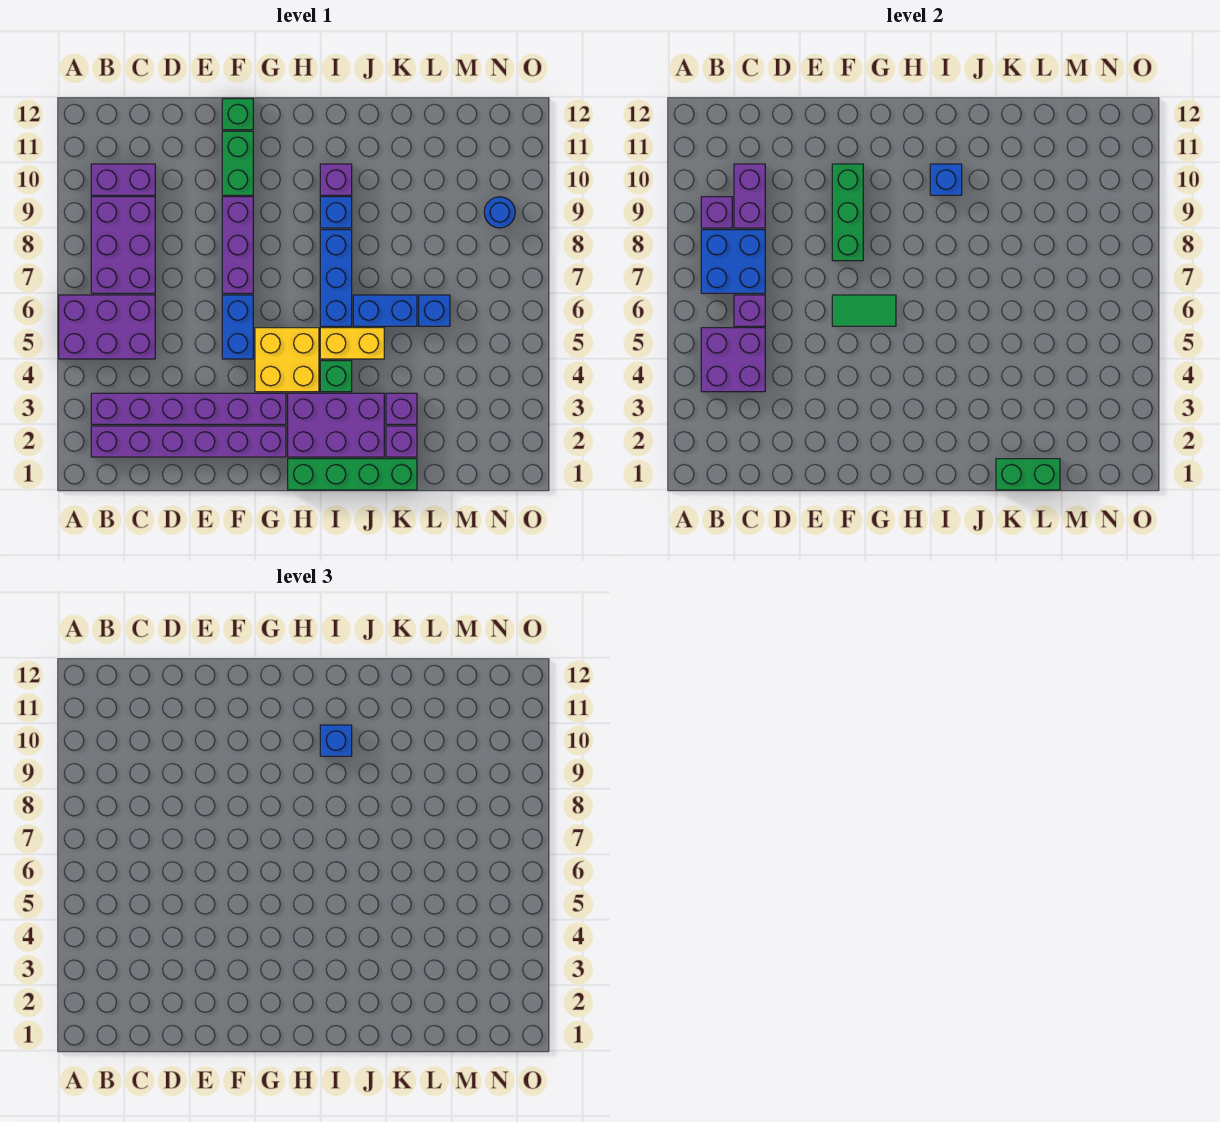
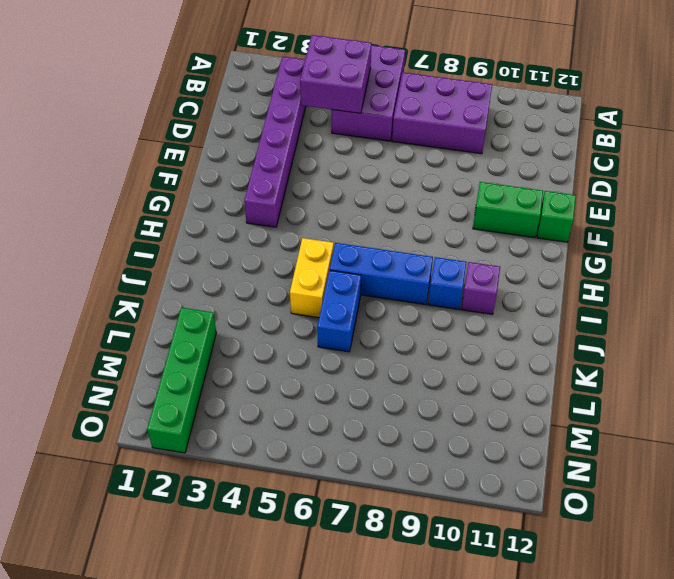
green brick L2:O2 level 1 -> green brick H1:K1 level 1
none -> purple brick B2:G2 level 1
none -> purple brick B10:C10 level 1
none -> blue brick F5:F6 level 1
none -> purple brick F7:F9 level 1

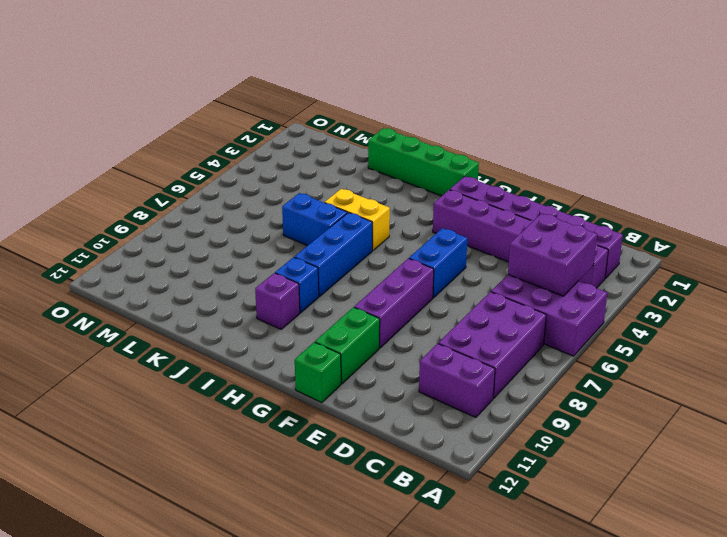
none -> yellow brick G4:H5 level 1
none -> purple brick H2:J3 level 1
none -> green brick I4 level 1
none -> purple brick K2 level 1

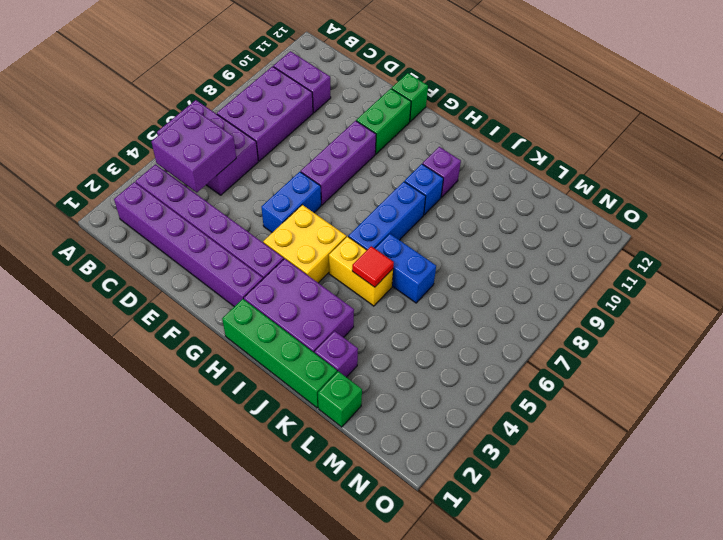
red tile J5 level 2 -> none
green brick L1 level 1 -> green brick I4 level 1
none -> purple brick K3 level 1
none -> blue brick L6 level 1
none -> blue round brick N9 level 1
none -> blue brick B7:C8 level 2

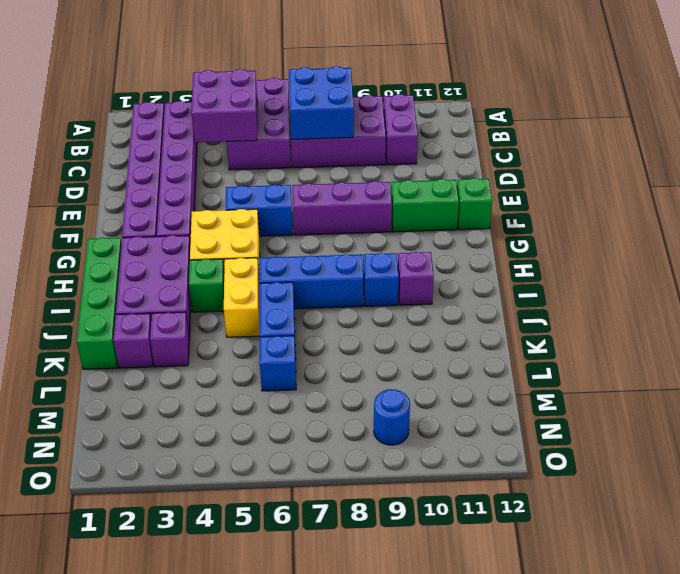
none -> purple brick B9 level 2
none -> purple brick C6 level 2
none -> purple brick C9:C10 level 2
none -> green tile F6:G6 level 2

